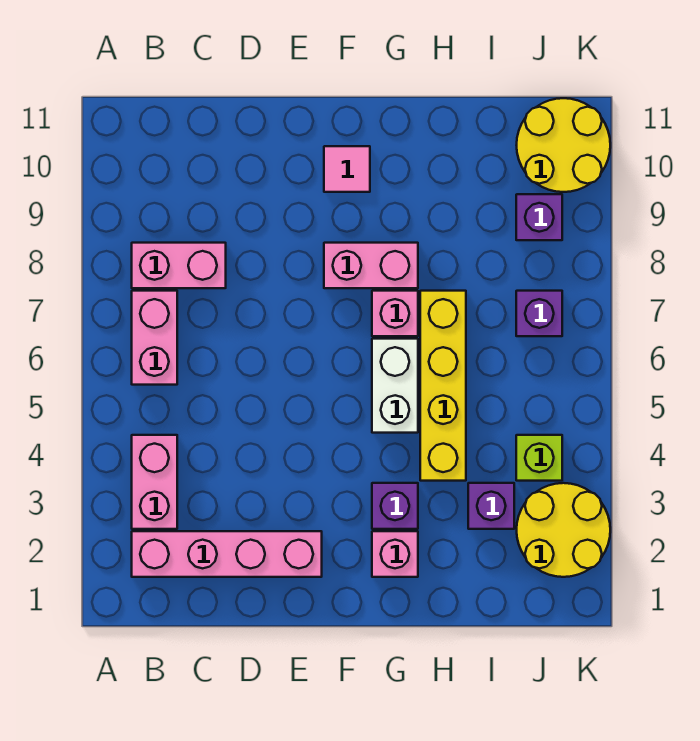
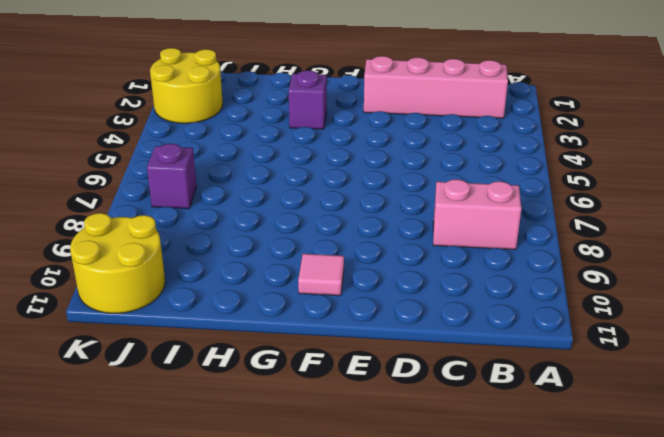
none -> pink brick B3:B4 level 1
none -> pink brick B6:B7 level 1
none -> pink brick F8:G8 level 1

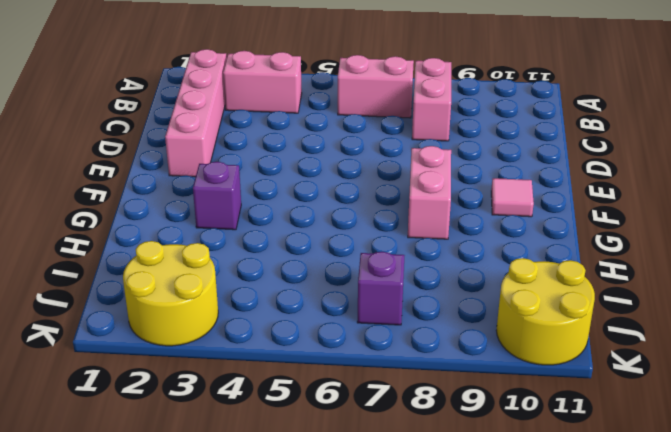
none -> pink brick G2 level 1
none -> white brick G5:G6 level 1
none -> pink brick G7 level 1

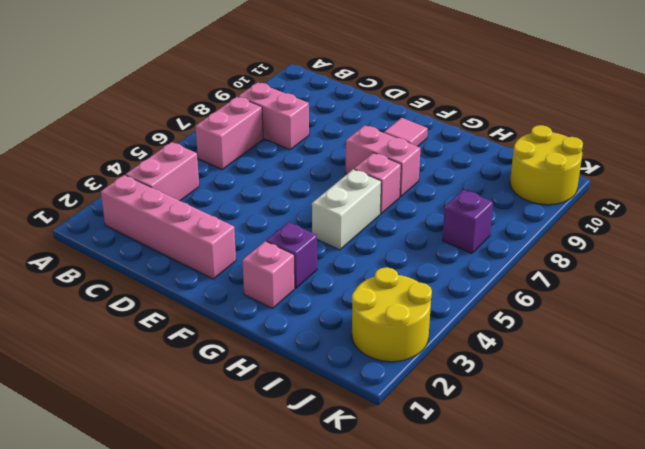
none -> yellow brick H4:H7 level 1
none -> purple brick I3 level 1
none -> lime brick J4 level 1

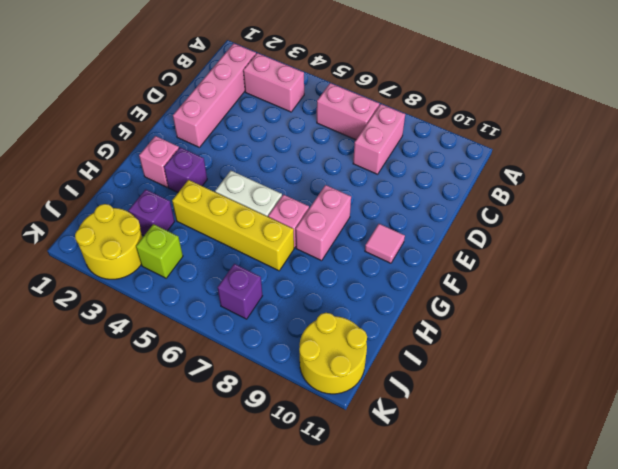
none -> purple brick J9 level 1

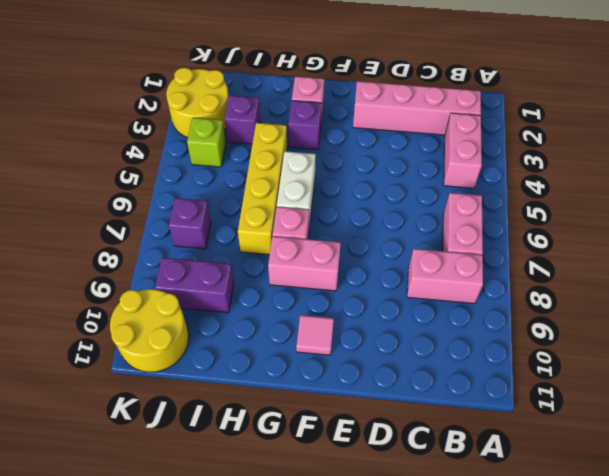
purple brick I9:J9 level 1 -> purple brick J9 level 1

